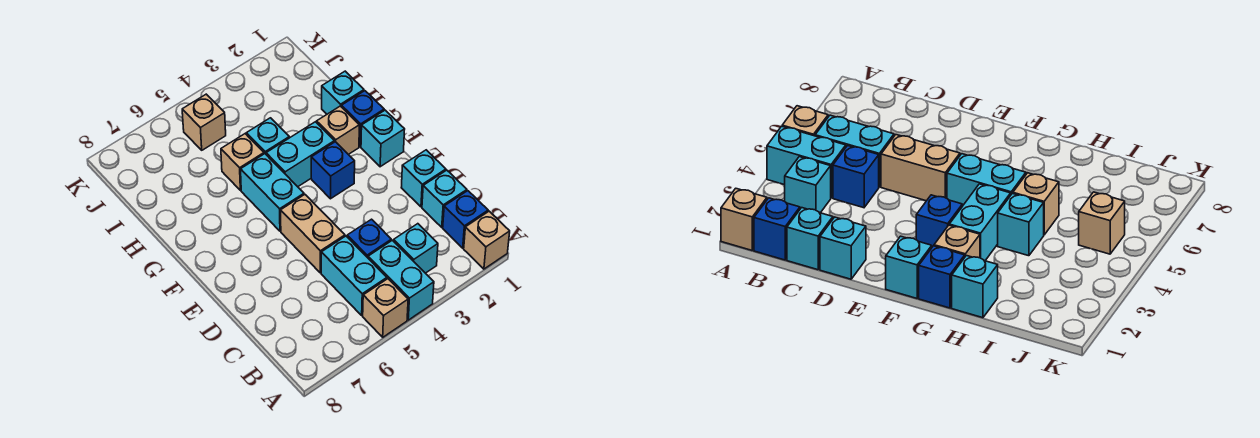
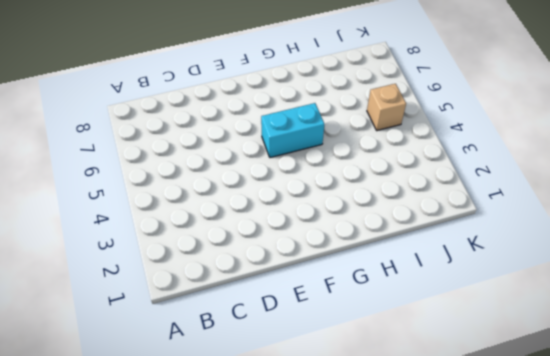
none -> tan brick A1 level 1
none -> cyan brick A4:B4 level 1
none -> tan brick A5 level 1

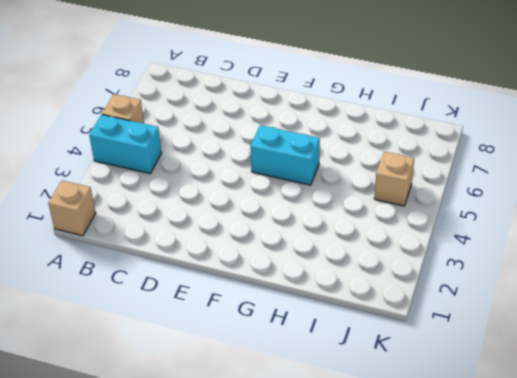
none -> blue brick B1 level 1
none -> cyan brick B3 level 1
none -> cyan brick B5:C5 level 1

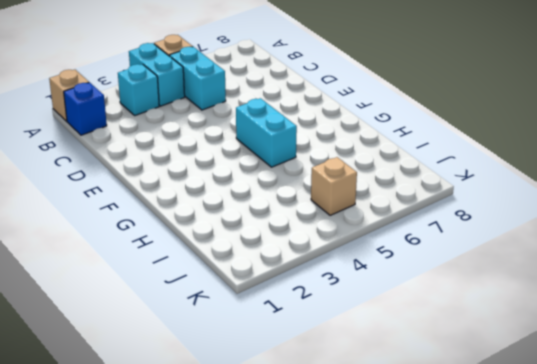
none -> cyan brick C1 level 1
none -> blue brick C4 level 1
none -> cyan brick D1 level 1

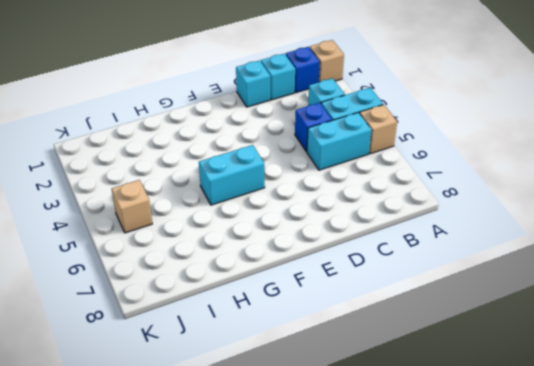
none -> tan brick D5:E5 level 1
none -> cyan brick F1 level 1
none -> blue brick F3 level 1

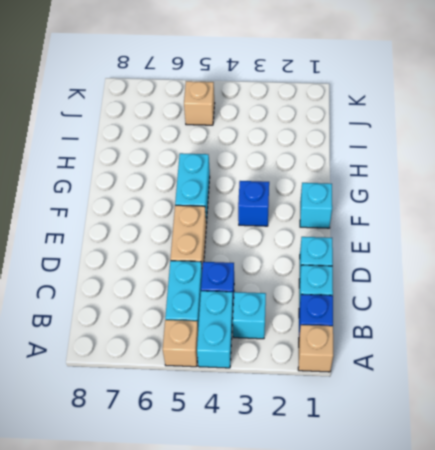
none -> blue brick G1 level 1
none -> tan brick G2 level 1
none -> cyan brick G3:G4 level 1

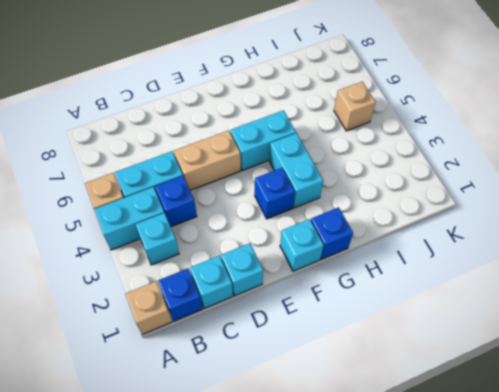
none -> tan brick G2 level 1
none -> cyan brick H1 level 1
none -> cyan brick H4 level 1

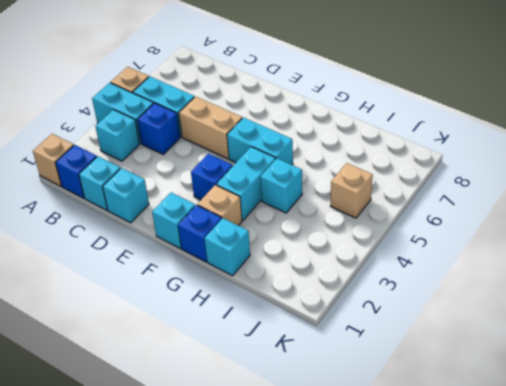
none -> tan brick H5 level 1

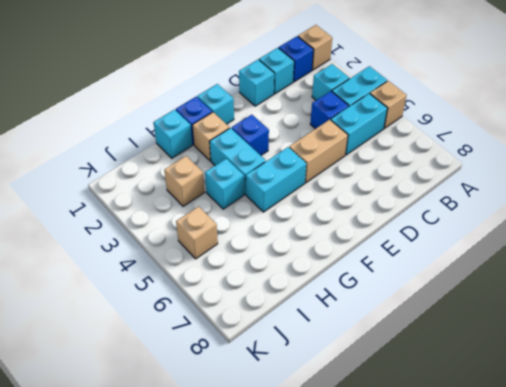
tan brick I3 level 1 -> tan brick H5 level 1

